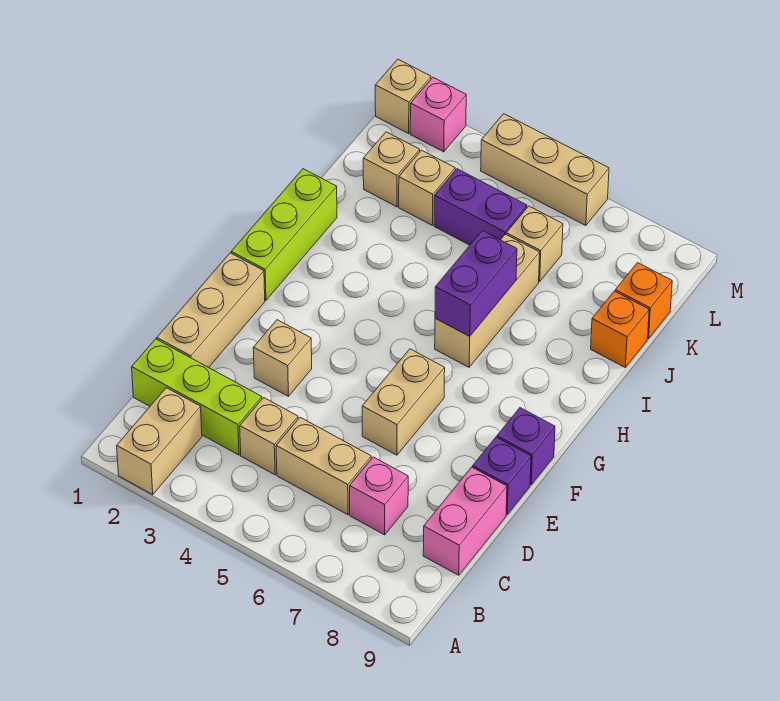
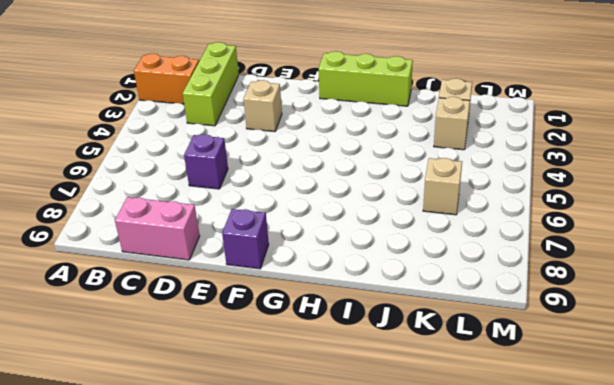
orange brick A2:B2 level 1 -> tan brick A2:B2 level 1
purple brick D6 level 1 -> purple brick E9 level 1
none -> tan brick C4 level 1
none -> tan brick C5:C6 level 1
none -> pink brick C7 level 1

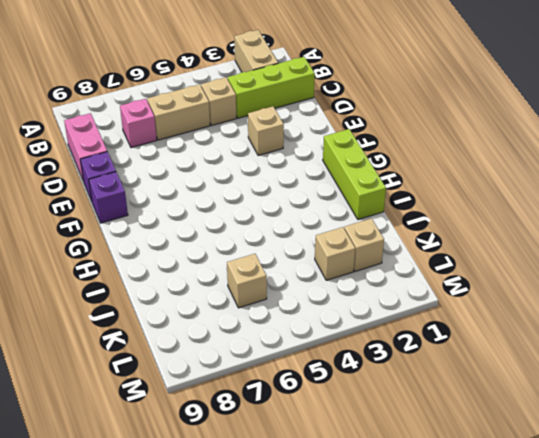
none -> tan brick D1:F1 level 1
none -> tan brick E6:F6 level 1
none -> tan brick H6:J6 level 1

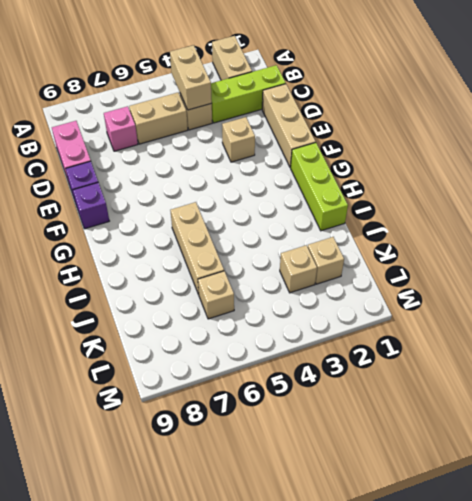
tan brick B4:C4 level 2 -> tan brick E6:F6 level 1
none -> orange brick J9 level 1
none -> purple brick K4:K5 level 1
none -> orange brick K9 level 1

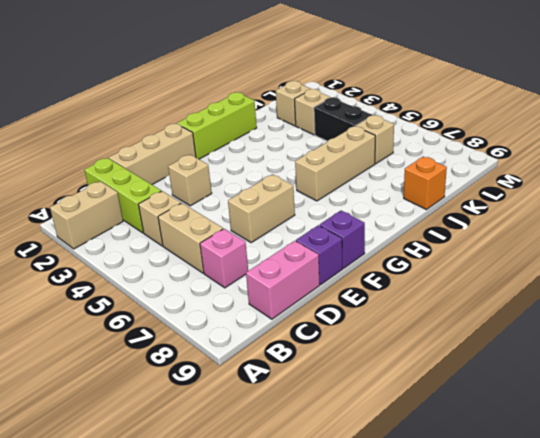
black brick K4:K5 level 1 -> purple brick K4:K5 level 1
none -> orange brick K9 level 1
none -> tan brick M1 level 1
none -> pink brick M2 level 1

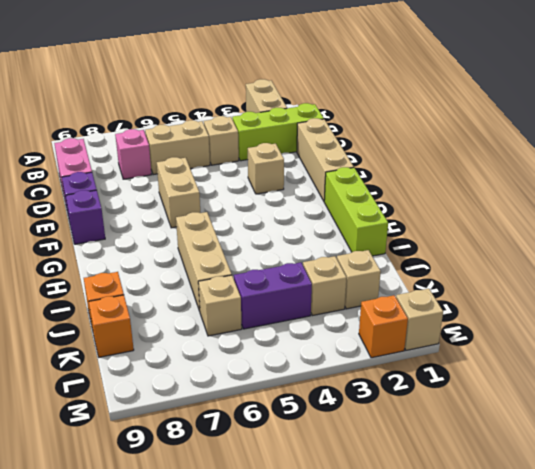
orange brick M2 level 1 -> pink brick M2 level 1
none -> tan brick M4:M6 level 1
none -> purple brick H6:I6 level 2

